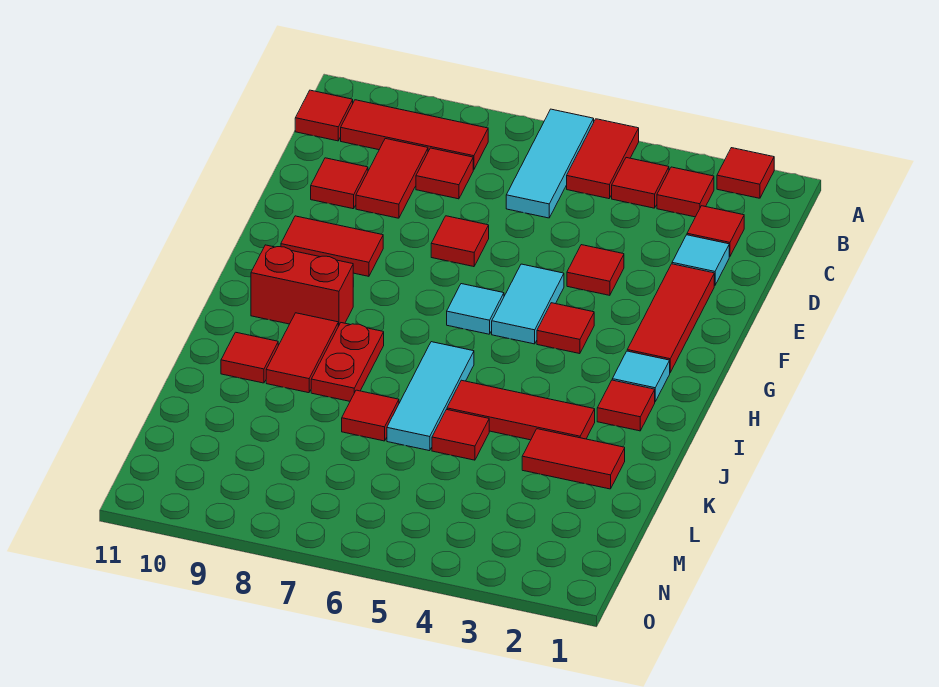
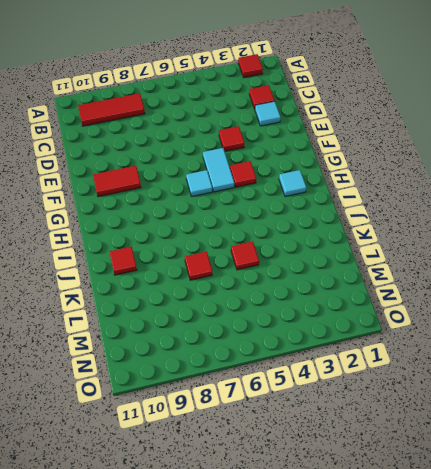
none -> red tile A5:B5 level 1
none -> cyan tile A6:C6 level 1
none -> red tile B3 level 1
none -> red tile B4 level 1

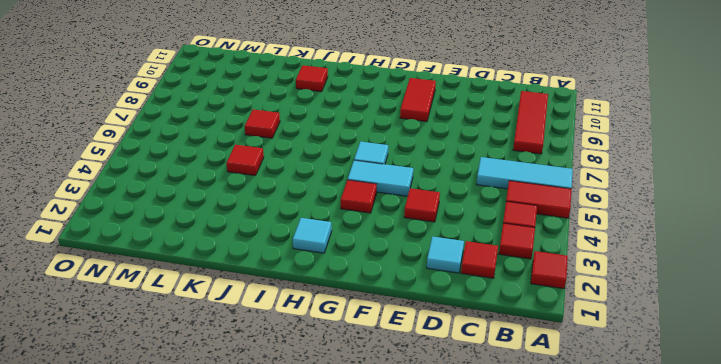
none -> red tile B11 level 1
none -> red tile C8 level 1
none -> red tile C9:D9 level 1
none -> red tile D10 level 1

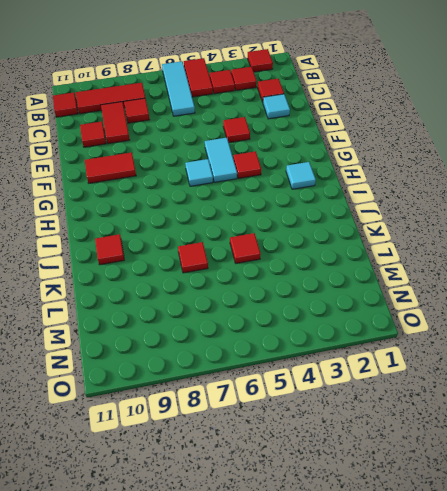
none -> red tile E2:G2 level 1
none -> red tile E7 level 1
none -> red brick H9:H10 level 1
none -> red tile I2 level 1

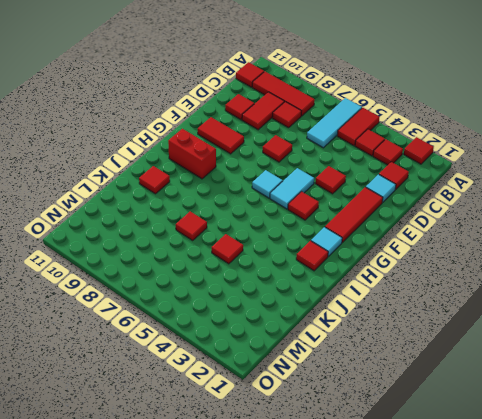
none -> cyan tile I6:K6 level 1
none -> red plate I8:J8 level 1
none -> red tile I9:J9 level 1
none -> red tile J3:J5 level 1

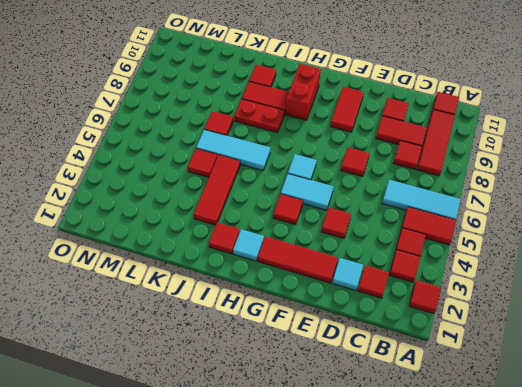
none -> red tile K2:K3 level 1

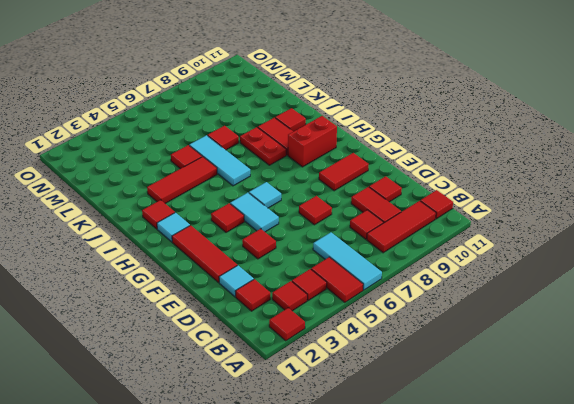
none -> red tile K2:K3 level 1

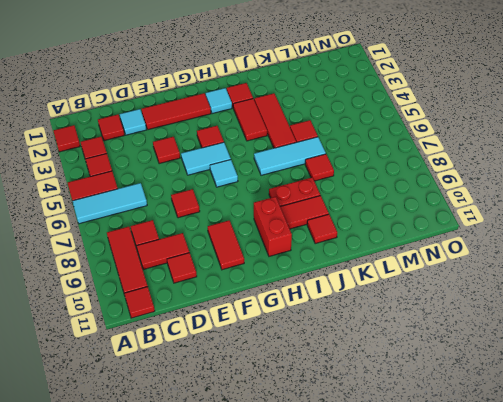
red tile I3:I4 level 1 -> red tile K2:K3 level 1

